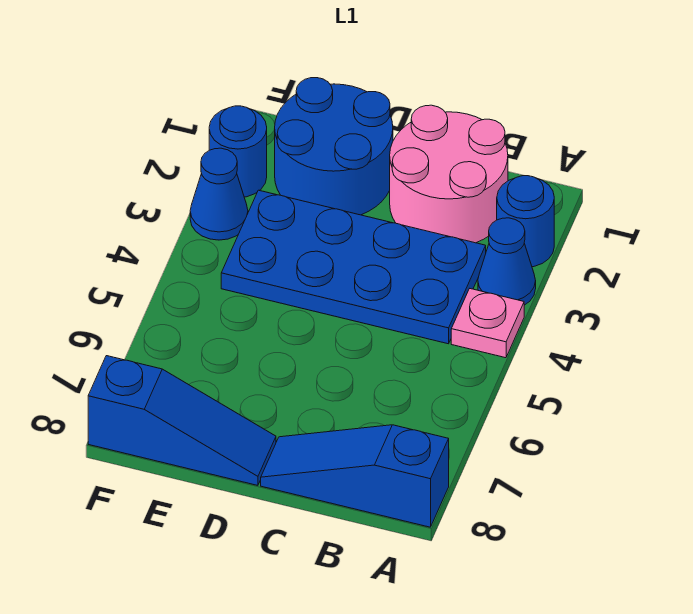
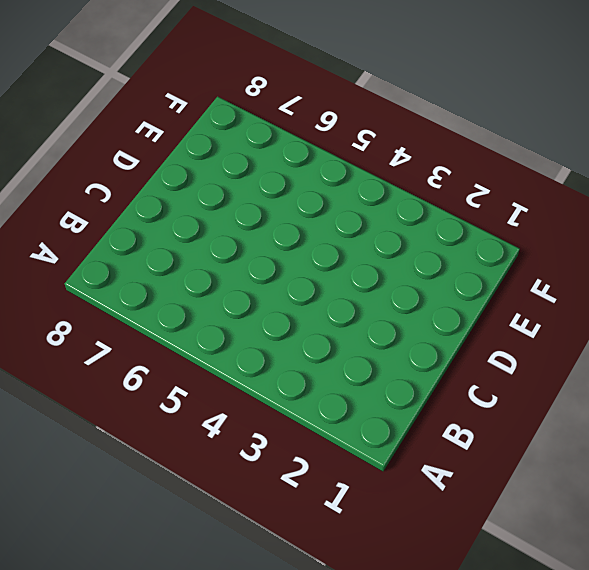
none -> blue round brick A2 level 1
none -> blue cone A3 level 1

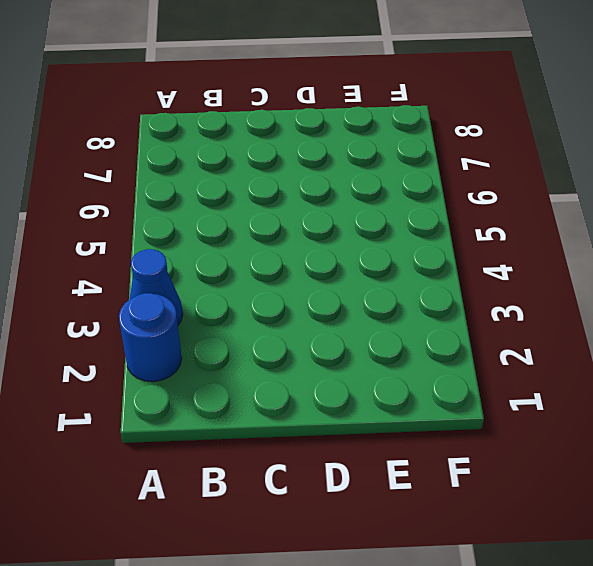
none -> pink plate A4 level 1
none -> blue slope A8:C8 level 1 top A

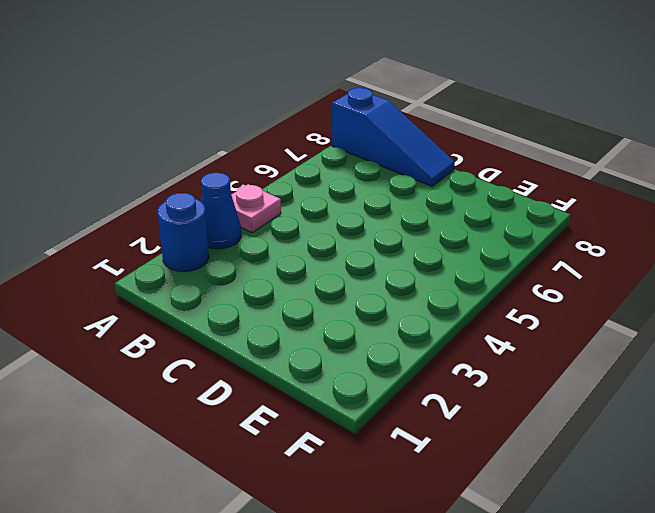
none -> pink round brick B1:C2 level 1
none -> blue plate B3:E4 level 1

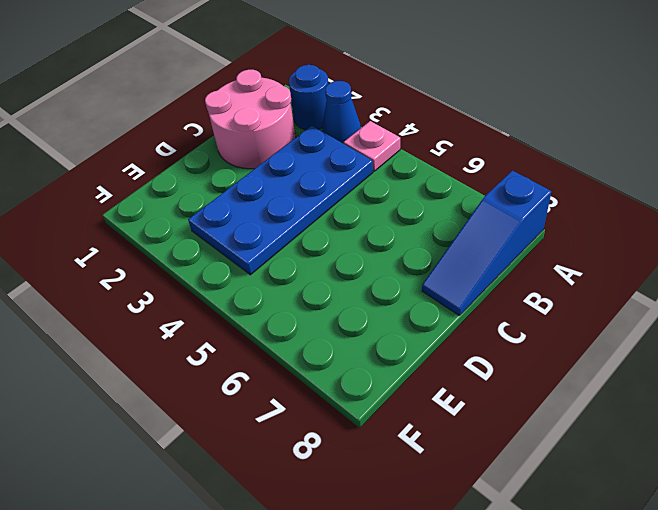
none -> blue round brick D1:E2 level 1
none -> blue slope D8:F8 level 1 top F

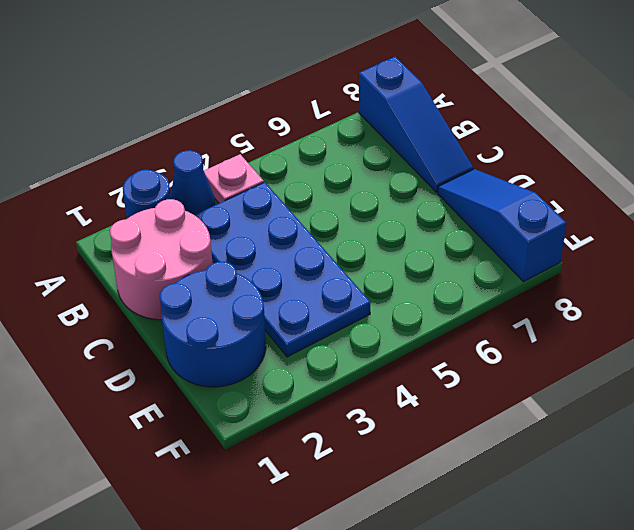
none -> blue round brick F2 level 1
none -> blue cone F3 level 1

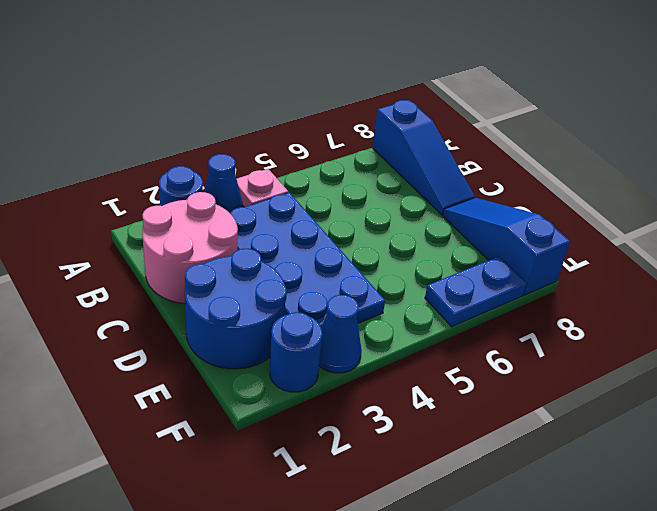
blue plate F6:F7 level 1 -> none

